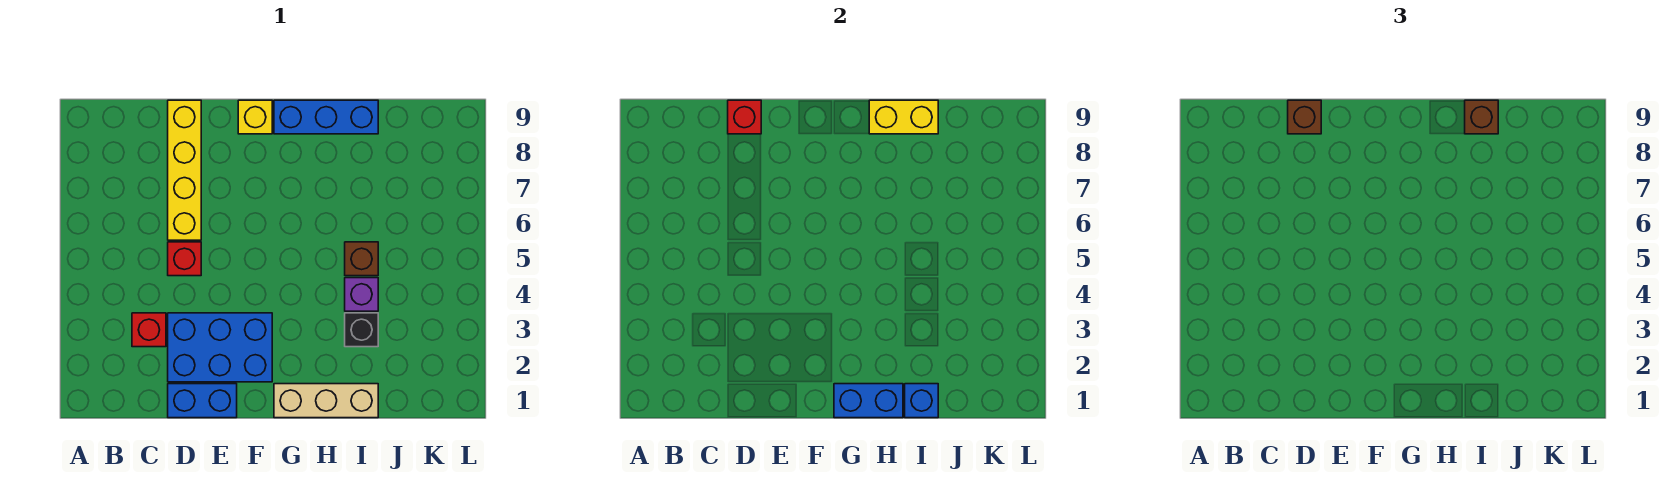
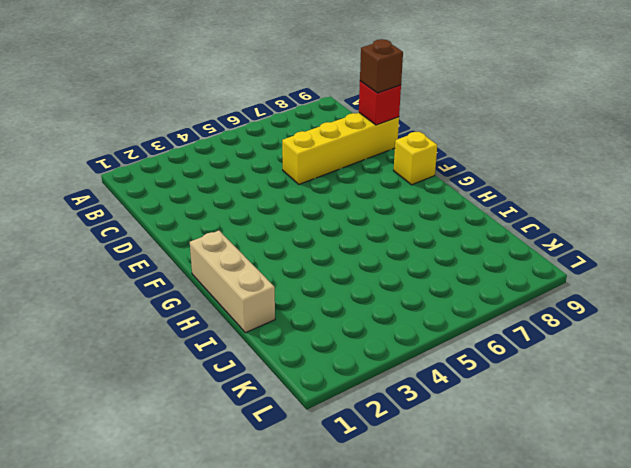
none -> red brick C3 level 1
none -> blue brick D1:E1 level 1
none -> blue brick D2:F3 level 1

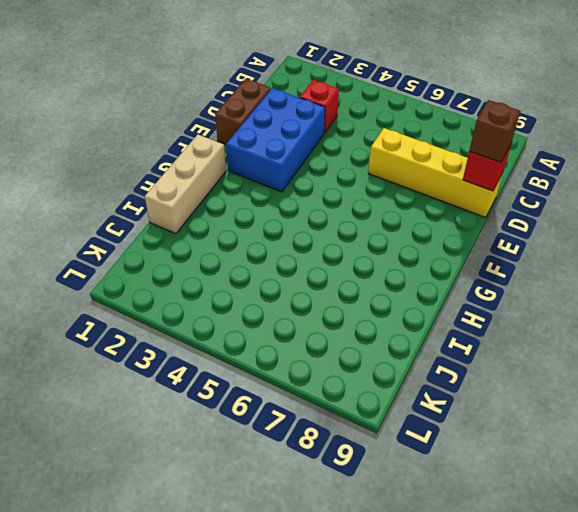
brown brick D1:E1 level 1 -> blue brick D1:E1 level 1
none -> red brick D5 level 1
none -> yellow brick F9 level 1
none -> blue brick G9:I9 level 1

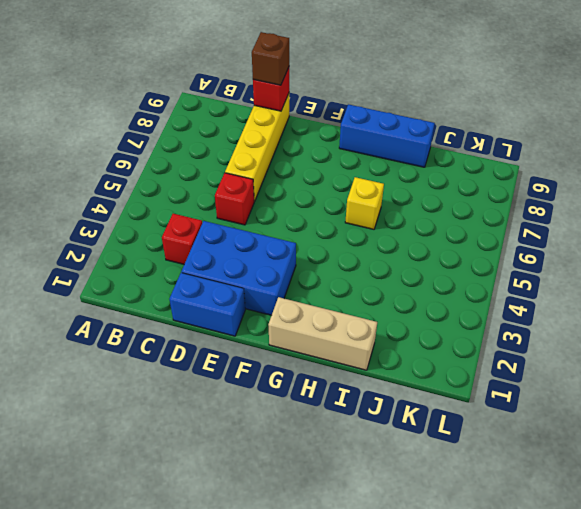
yellow brick H6 level 1 -> yellow brick F9 level 1
none -> black brick I3 level 1
none -> purple brick I4 level 1
none -> brown brick I5 level 1

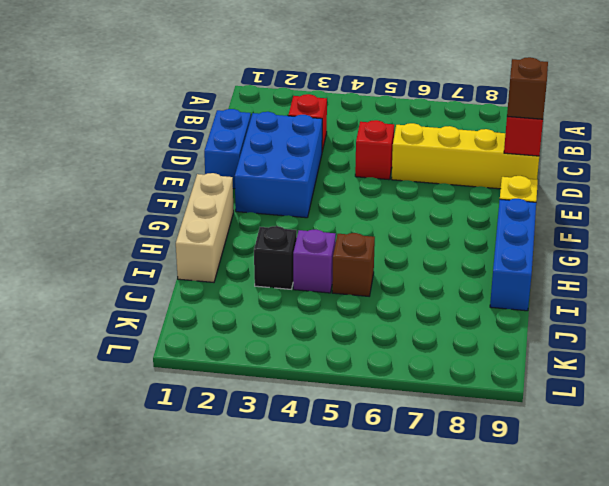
none -> blue brick G1:H1 level 2
none -> yellow brick H9:I9 level 2
none -> blue brick I1 level 2

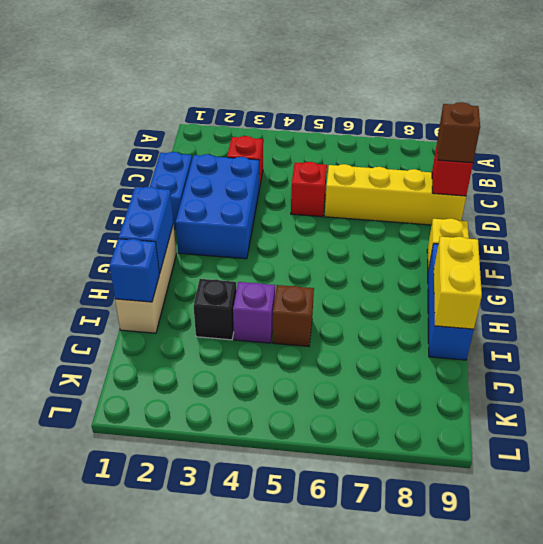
none -> brown brick I9 level 3

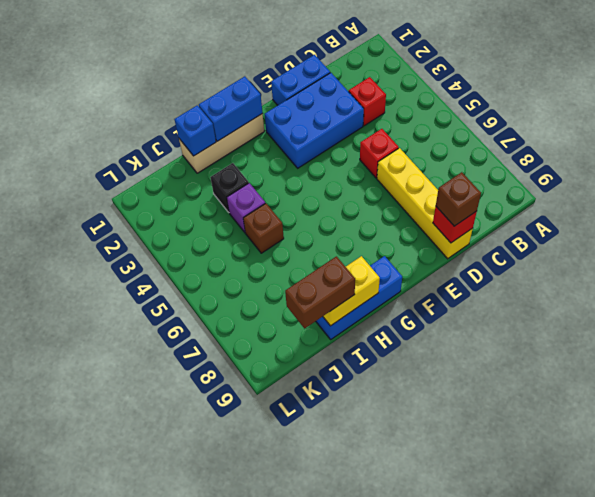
brown brick I9:J9 level 3 -> brown brick I9 level 3
none -> yellow brick F9 level 1

